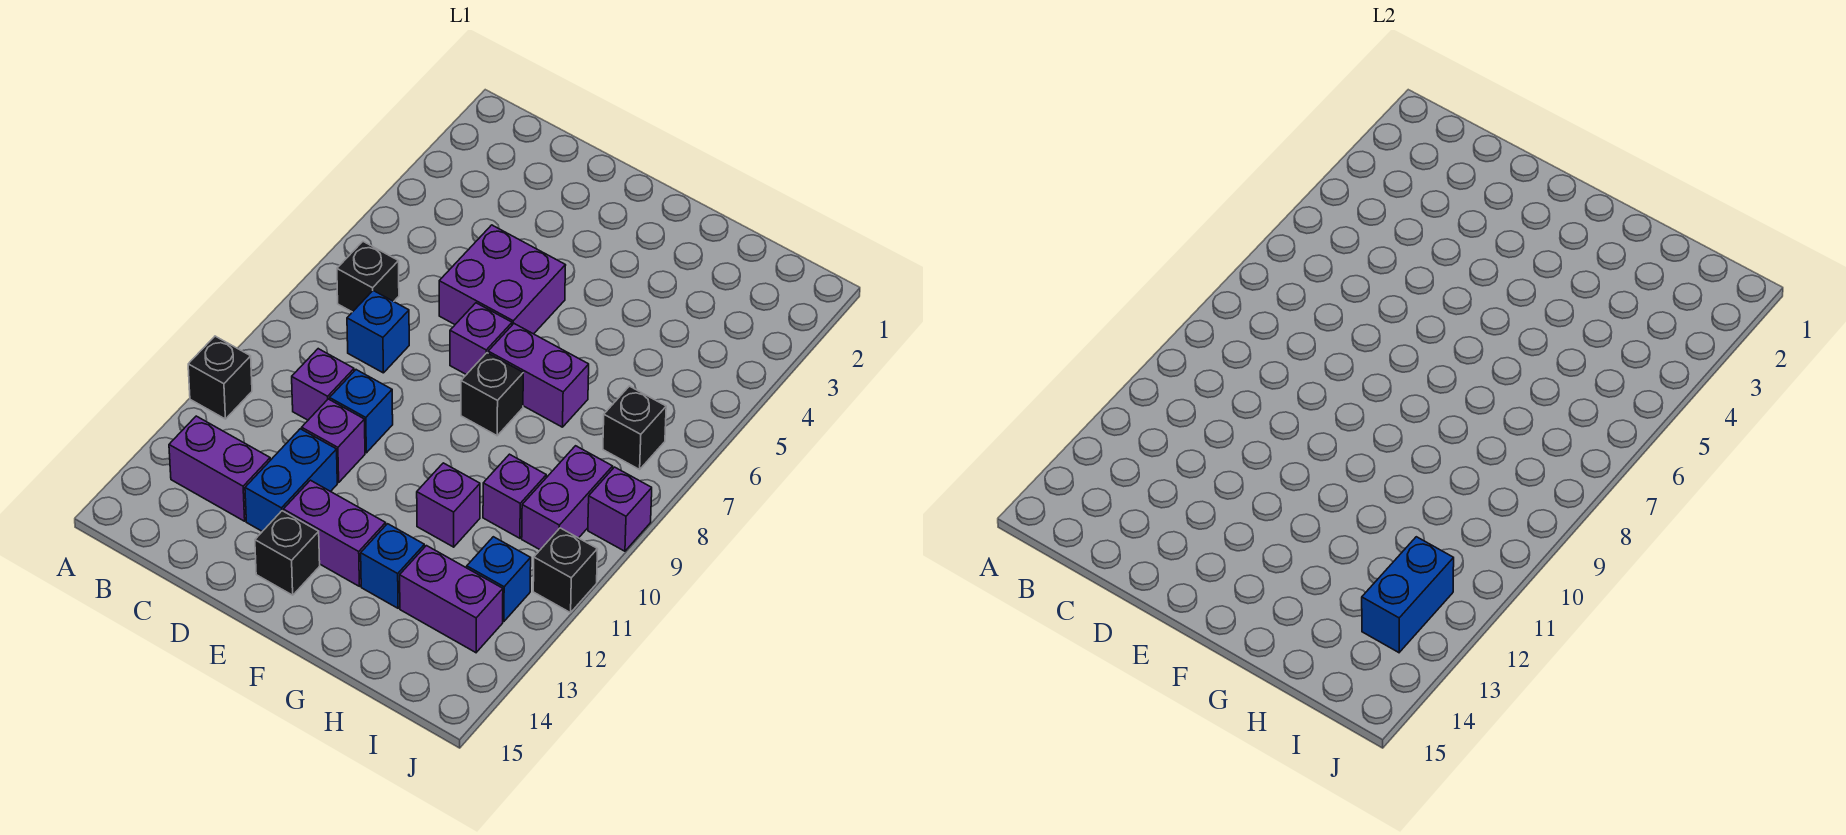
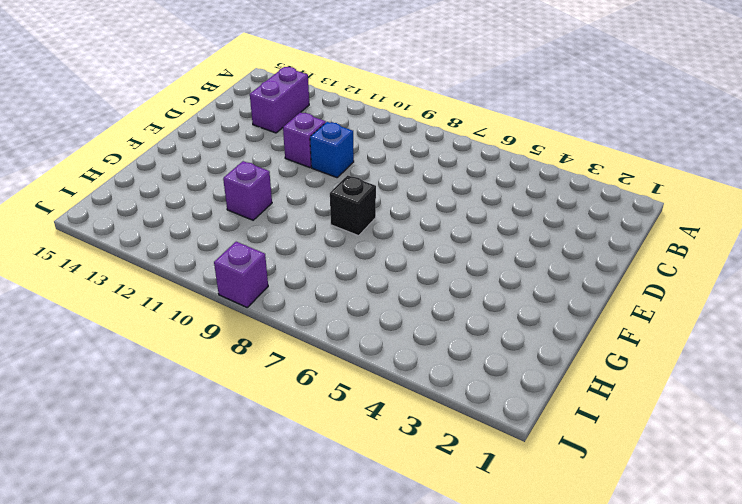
none -> black brick A11 level 1
none -> black brick B7 level 1
none -> blue brick C8 level 1

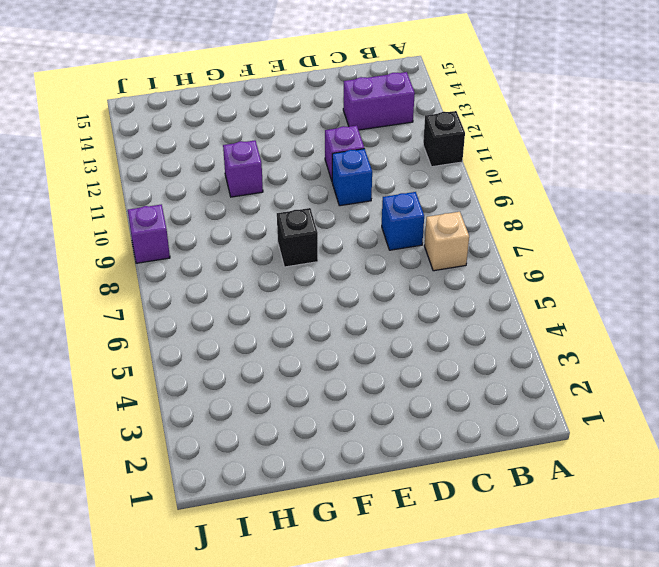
tan brick B7 level 1 -> black brick B7 level 1
none -> purple brick C10 level 1
none -> purple brick D5:E6 level 1
none -> blue brick D12:D13 level 1

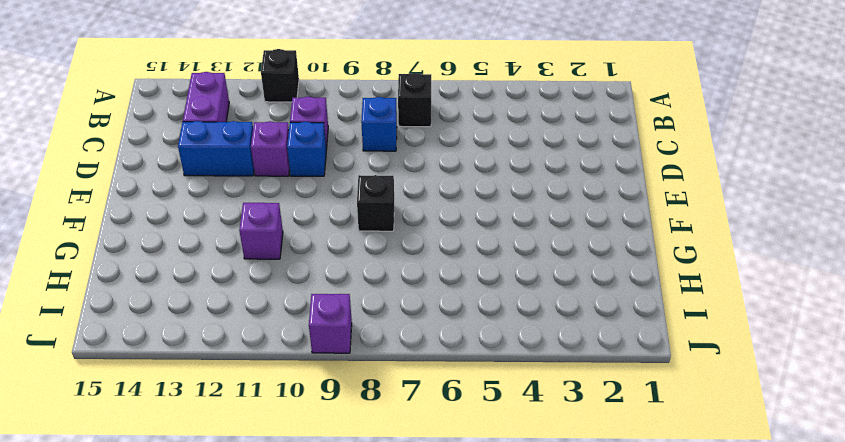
none -> purple brick D5:E6 level 1
none -> purple brick E7 level 1
none -> purple brick E13:F13 level 1

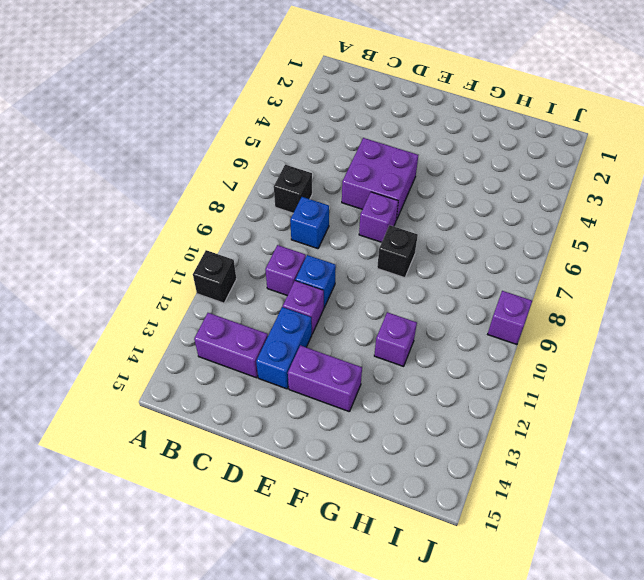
none -> black brick E14 level 1
none -> purple brick F7:G7 level 1
none -> blue brick G13 level 1

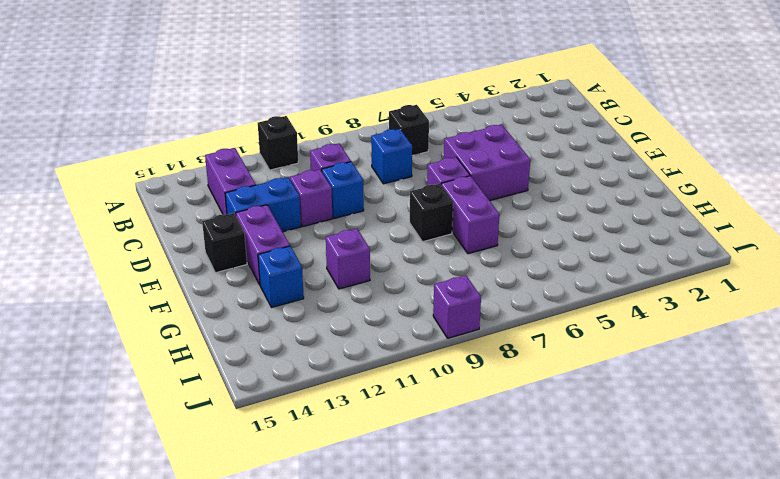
none -> purple brick H10 level 1
none -> purple brick H13:I13 level 1
none -> black brick I7 level 1

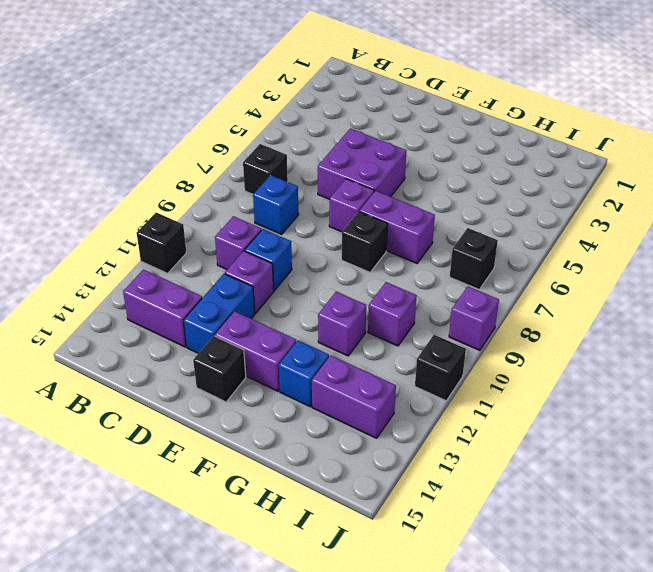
none -> purple brick I9:I10 level 1
none -> blue brick I12 level 1
none -> blue brick I12:I13 level 2

